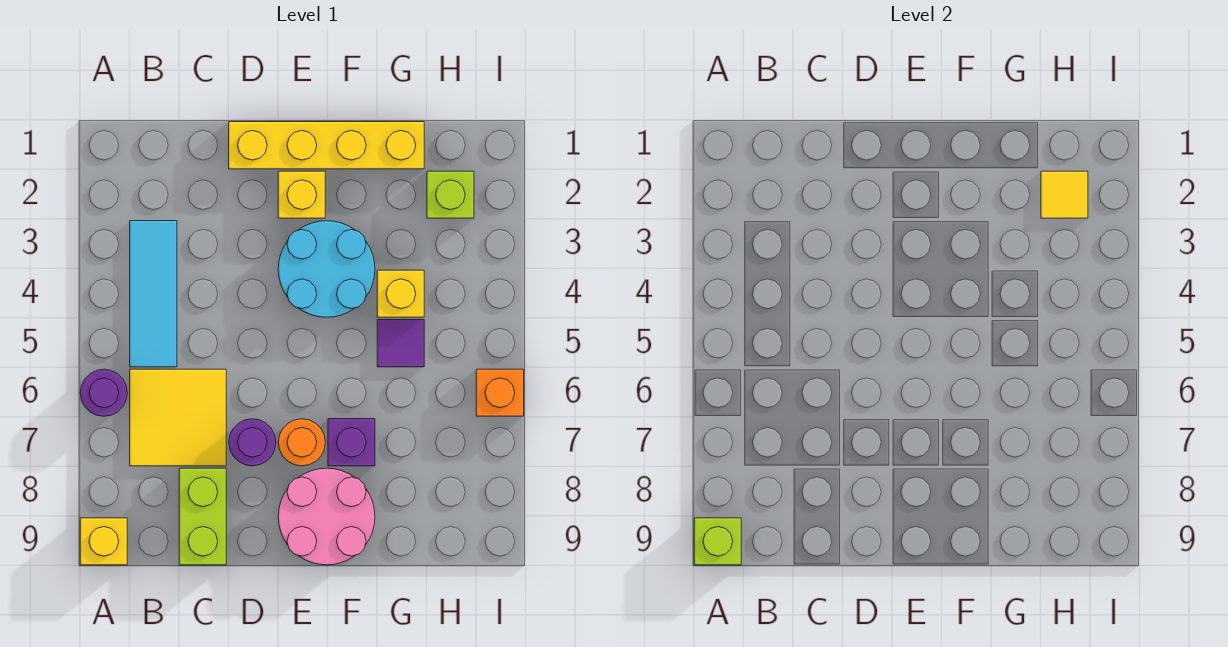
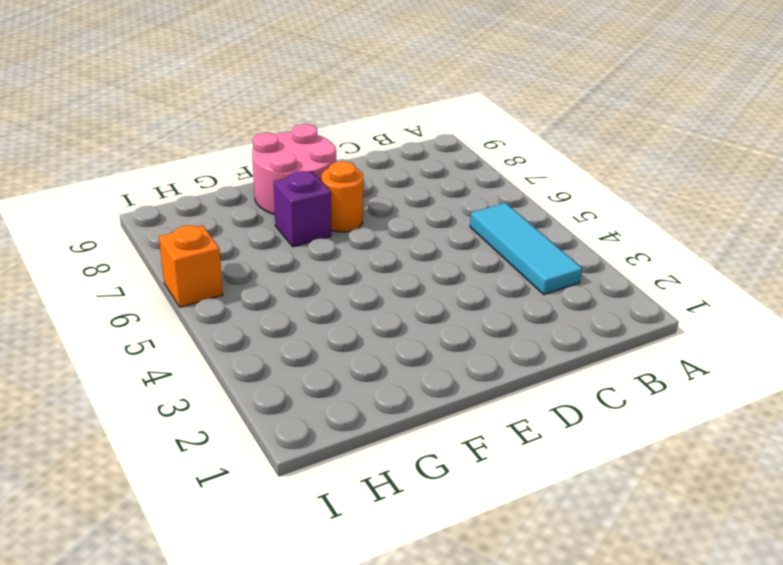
none -> purple round brick A6 level 1
none -> yellow brick A9 level 1
none -> yellow tile B6:C7 level 1

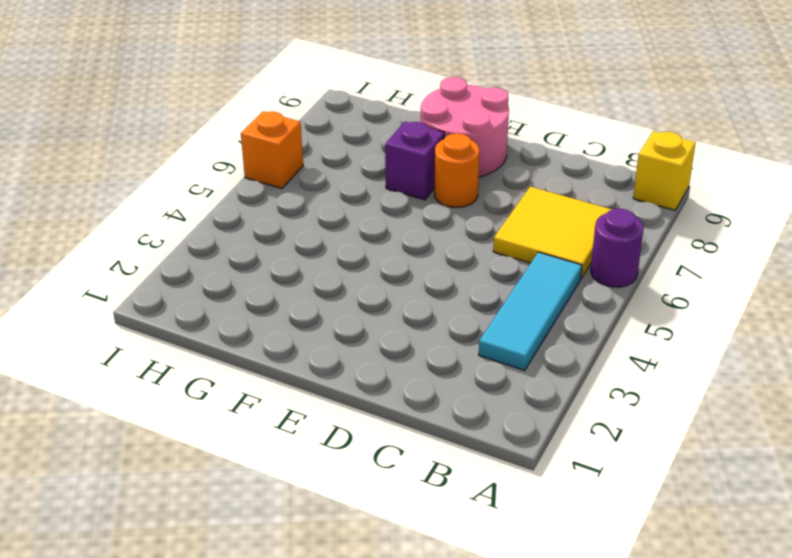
none -> lime brick C8:C9 level 1
none -> yellow brick D1:G1 level 1
none -> purple round brick D7 level 1

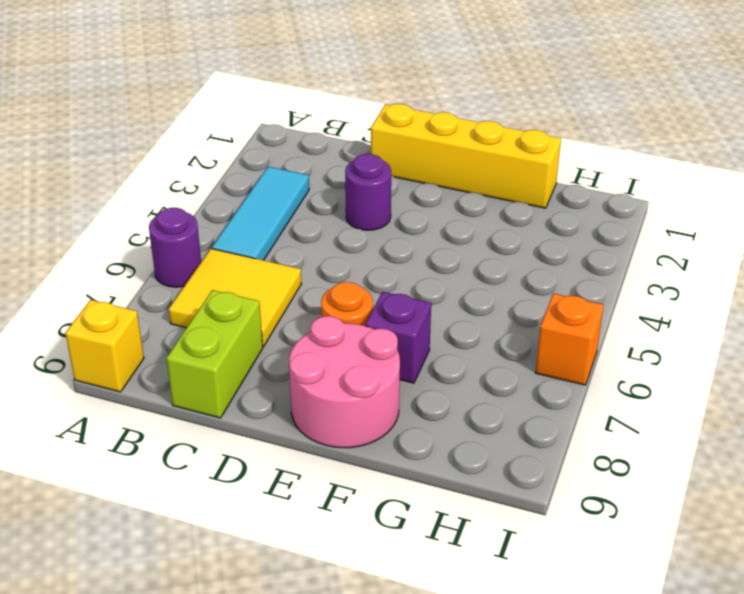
purple round brick D3 level 1 -> purple round brick D7 level 1
none -> yellow brick E2 level 1
none -> cyan round brick E3:F4 level 1
none -> yellow brick G4 level 1

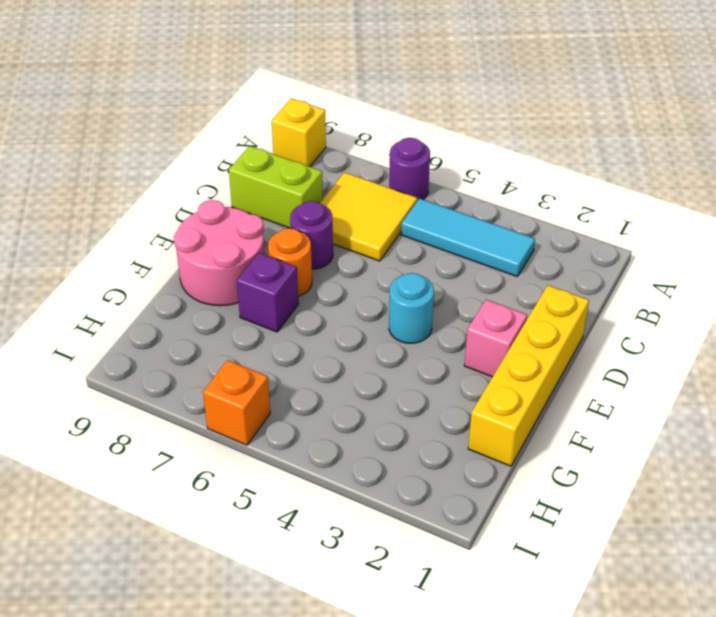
pink brick E2 level 1 -> yellow brick E2 level 1
cyan round brick E4 level 1 -> cyan round brick E3:F4 level 1
none -> yellow brick G4 level 1
none -> purple tile G5 level 1
none -> lime brick H2 level 1

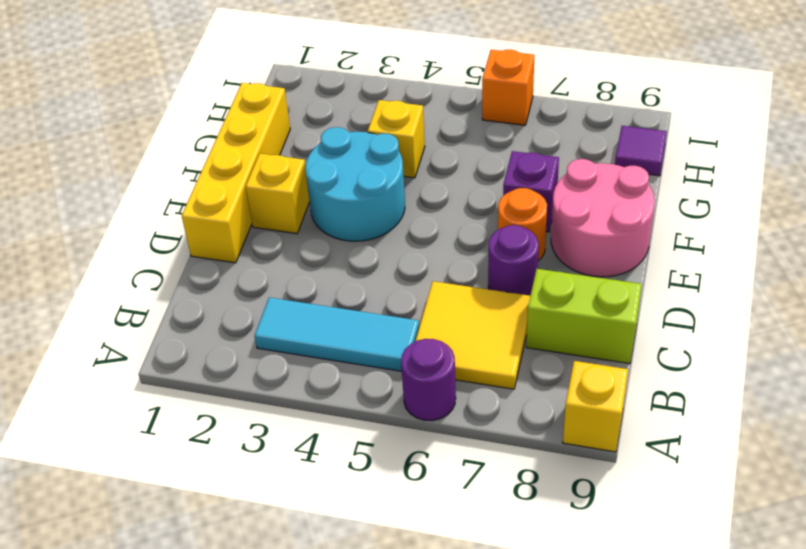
purple tile H9 level 1 -> purple tile G5 level 1
none -> lime brick H2 level 1
none -> lime brick A9 level 2
none -> yellow tile H2 level 2

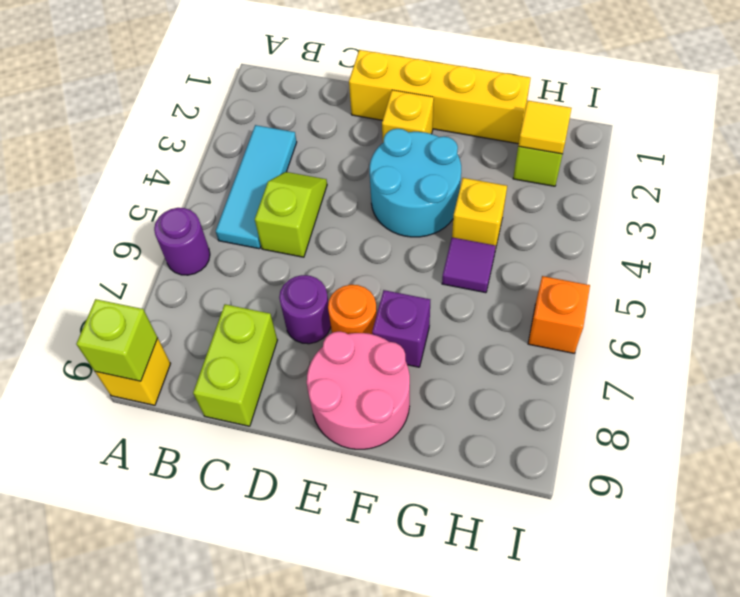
lime slope C4:C5 level 1 top 5 -> none
none -> yellow tile B6:C7 level 1

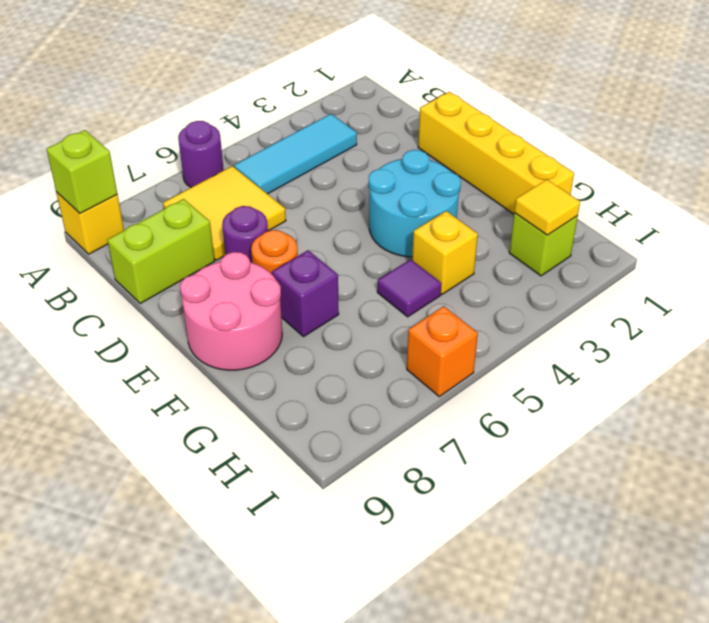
none -> yellow brick E2 level 1

